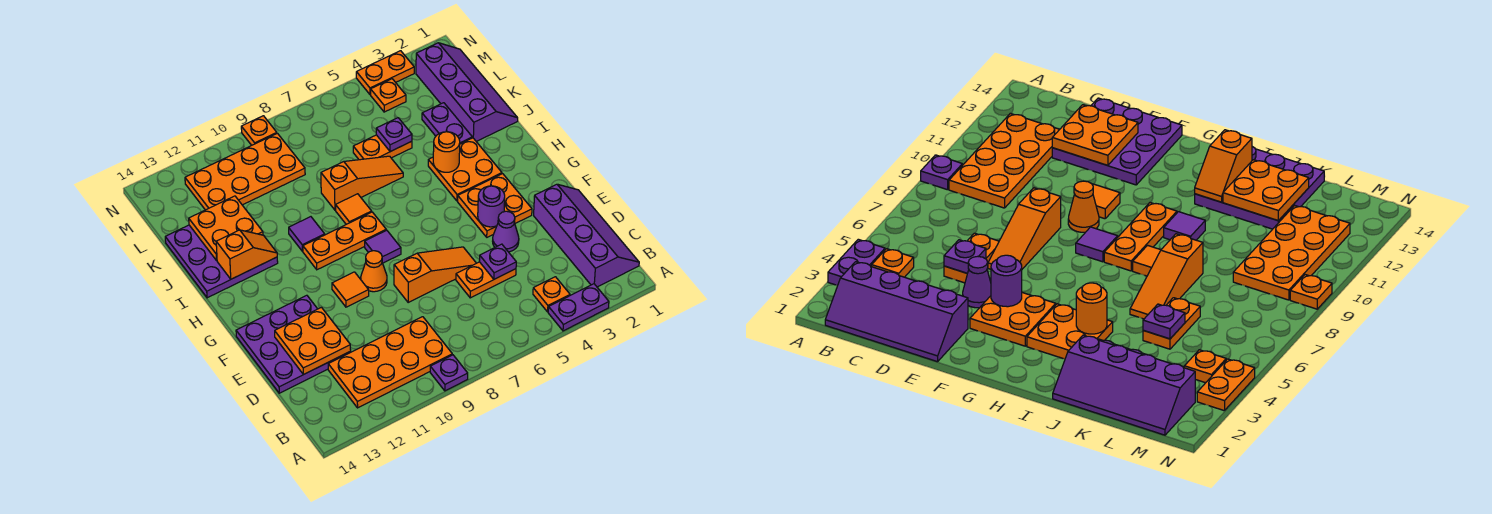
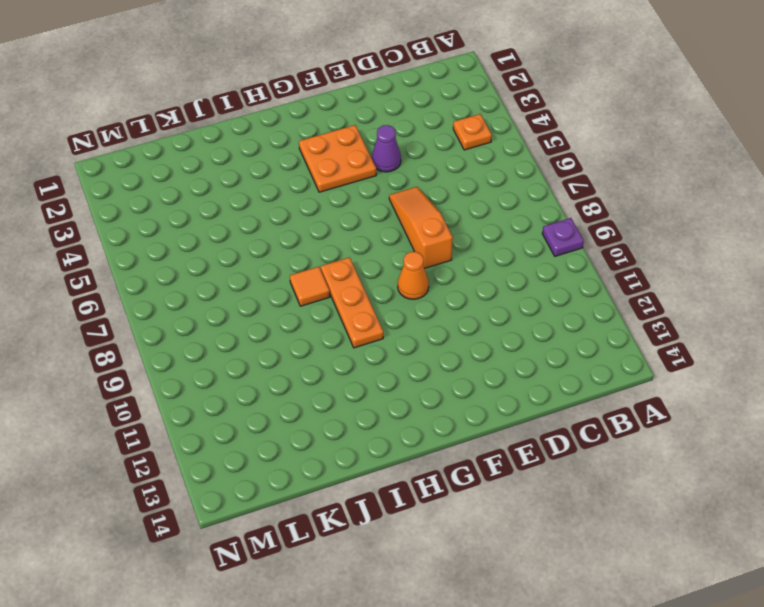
none -> purple plate A3:A4 level 1
none -> purple slope B1:E2 level 1 top 2
none -> orange plate B9:C12 level 1
none -> orange plate D5:D6 level 1

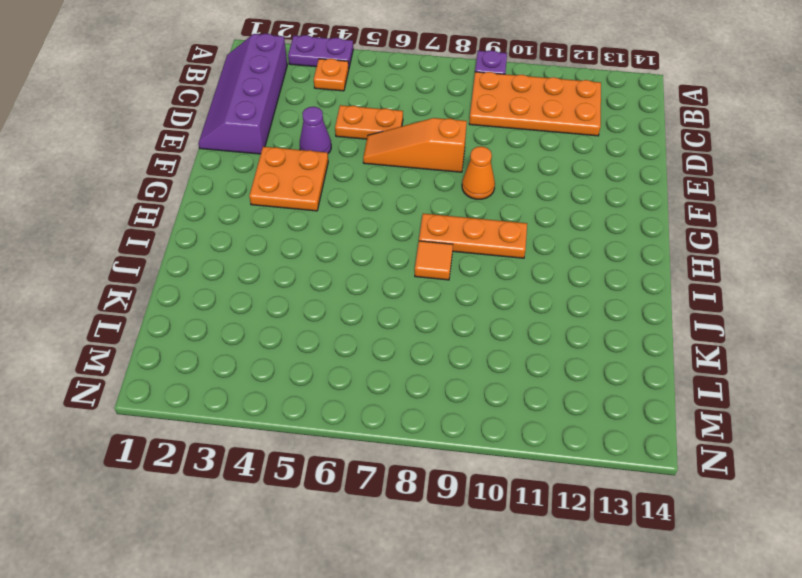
none -> purple plate D12:F14 level 1
none -> orange tile F10 level 1
none -> purple tile G8 level 1
none -> orange plate H3:I4 level 1

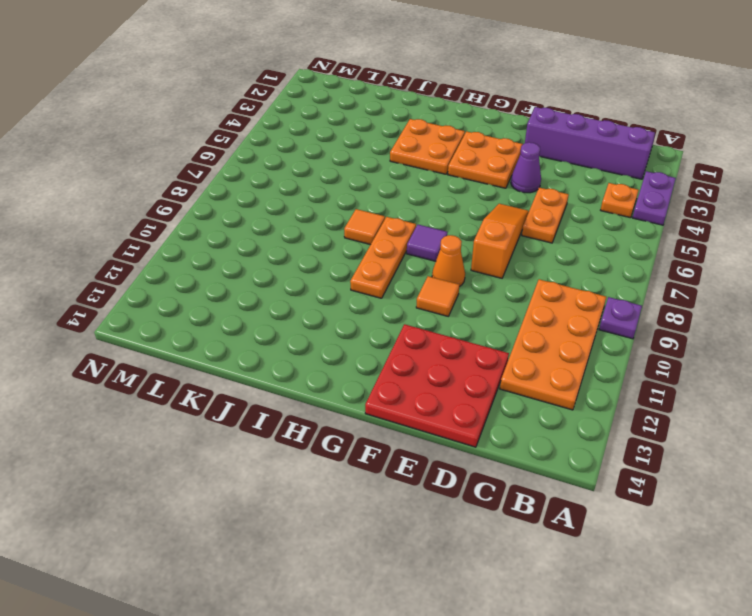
red plate D12:F14 level 1 -> purple plate D12:F14 level 1
none -> purple tile I10 level 1
none -> purple plate I12:K14 level 1
none -> purple slope J1:M2 level 1 top 2
none -> purple plate J3:K3 level 1

